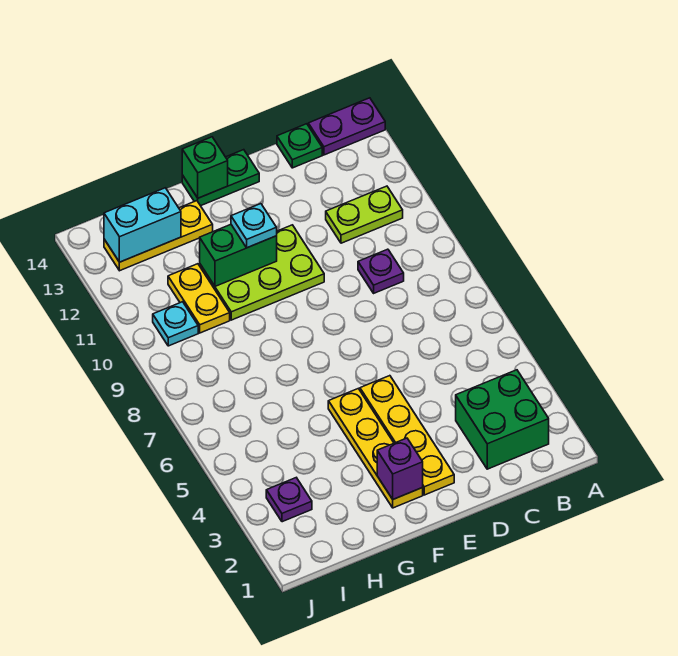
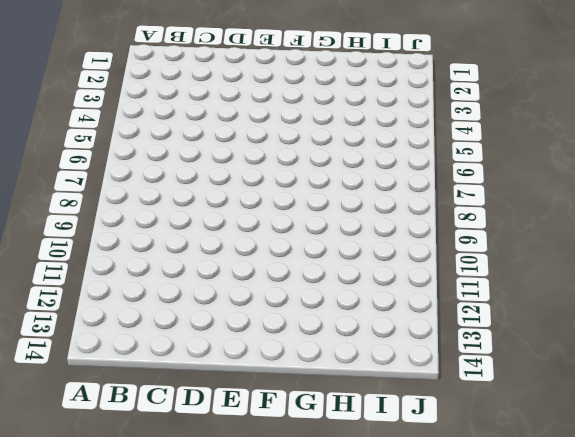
none -> purple plate A14:B14 level 1
none -> green brick B2:C3 level 1
none -> lime plate B11:C11 level 1

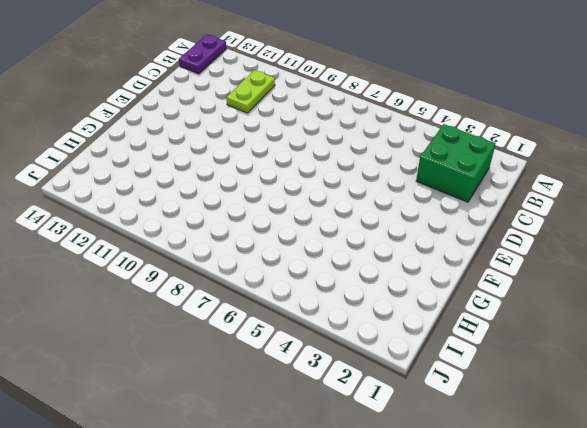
none -> purple plate C9 level 1
none -> green plate C14 level 1
none -> yellow plate E2:E5 level 1

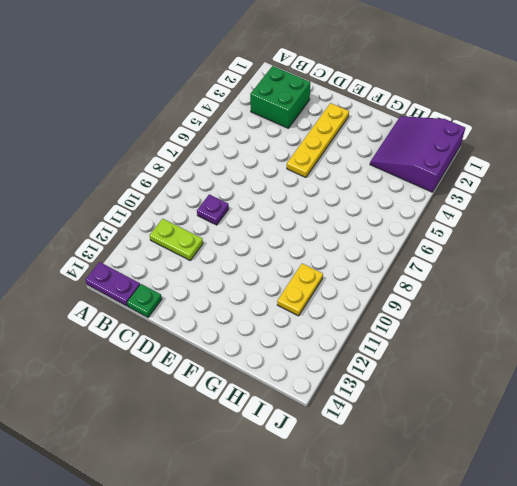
purple slope H1:J3 level 1 top J -> purple plate I3 level 1
none -> lime plate E10:G11 level 1
none -> green plate E14:F14 level 1
none -> yellow plate F2:F5 level 1

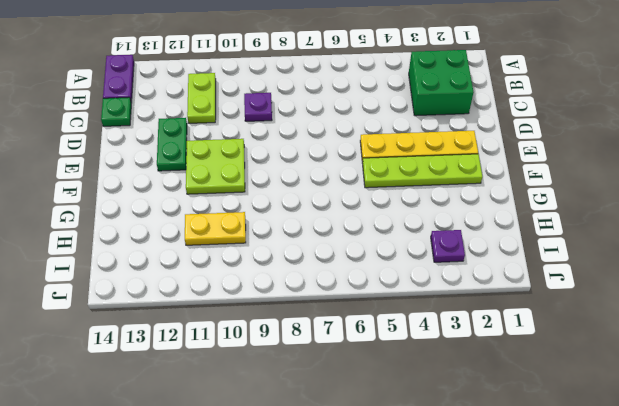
green plate D12:E12 level 1 -> green plate E14:F14 level 1
lime plate E10:F11 level 1 -> lime plate E10:G11 level 1
lime plate F2:F5 level 1 -> yellow plate F2:F5 level 1
none -> yellow plate G13:I13 level 1
none -> cyan plate I10 level 1
none -> purple brick F2 level 2

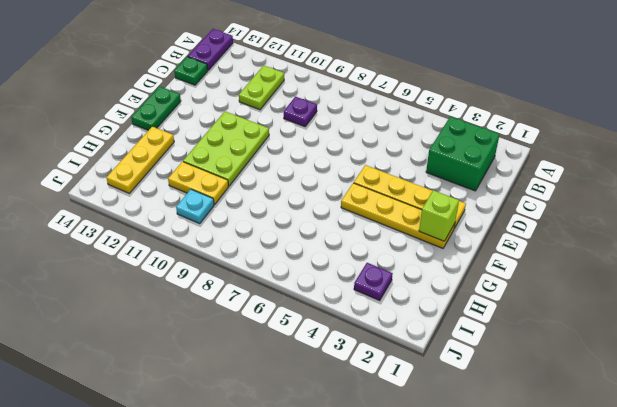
lime brick F2 level 2 -> purple brick F2 level 2
none -> green brick F11:G11 level 2
none -> green brick F14 level 2
none -> cyan brick H13:I13 level 2

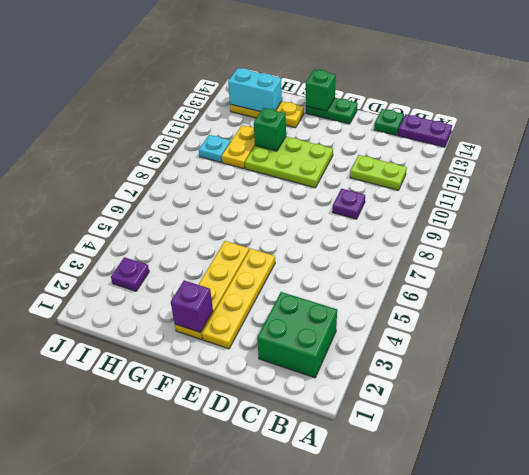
green brick G11 level 2 -> green brick F11:G11 level 2
none -> cyan plate F11 level 3

